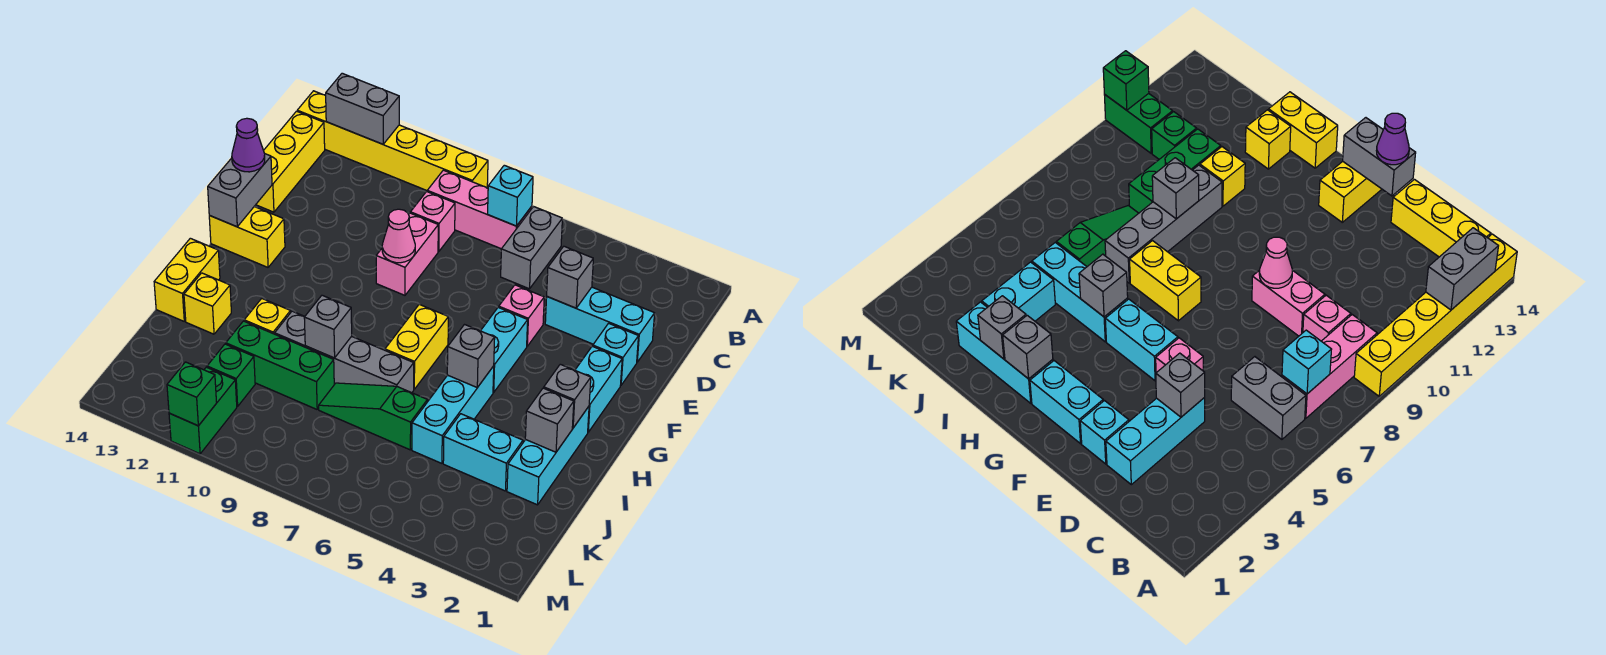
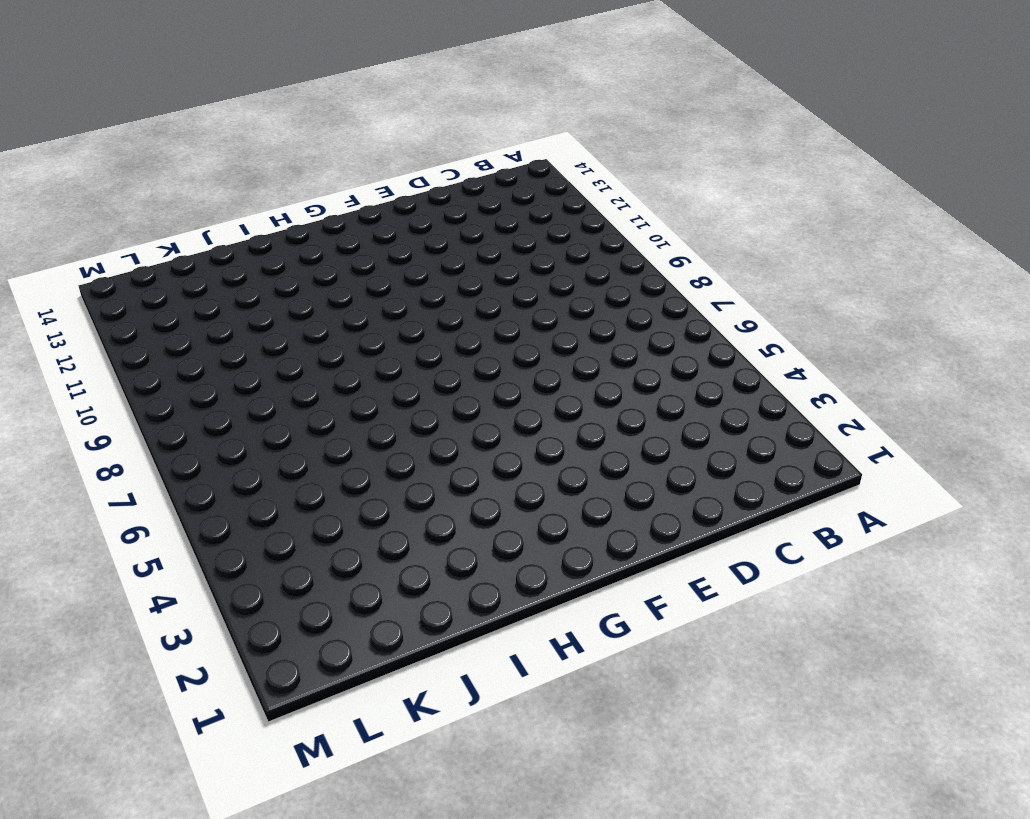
none -> yellow brick A9:A14 level 1
none -> grey brick B6:C6 level 1
none -> pink brick B7:B9 level 1
none -> yellow brick B14:D14 level 1

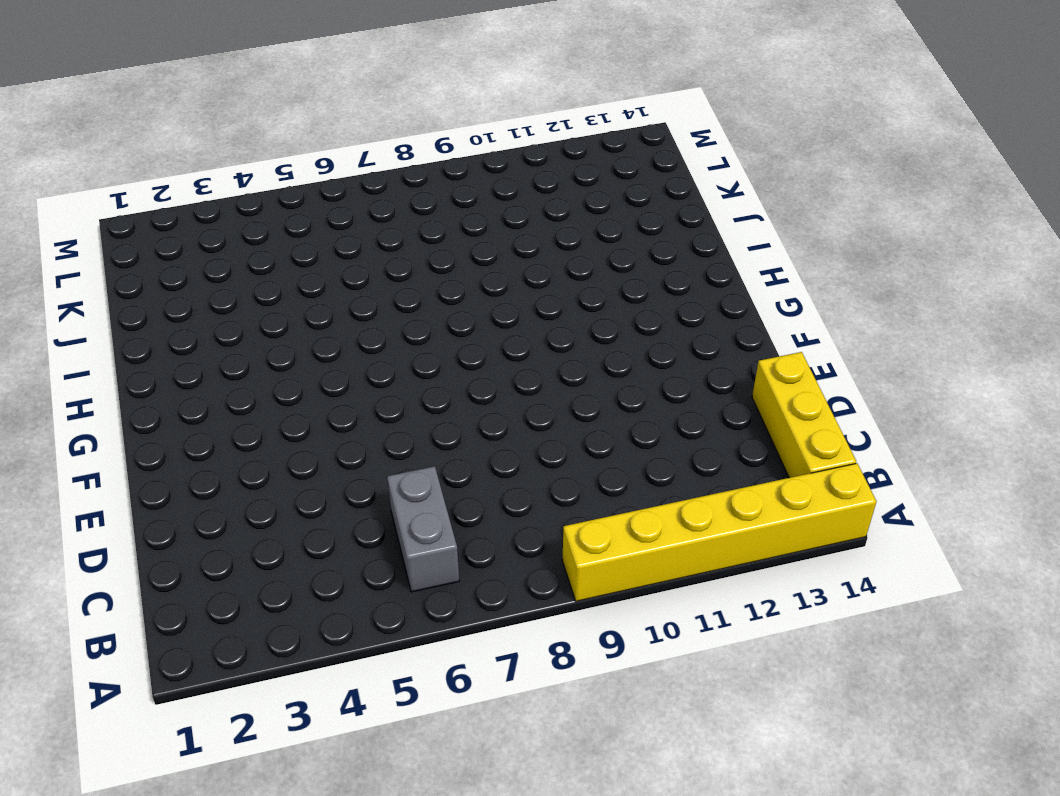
none -> pink brick B7:B9 level 1
none -> pink brick C9 level 1
none -> cyan brick D2:D4 level 1
none -> pink brick D9:E9 level 1

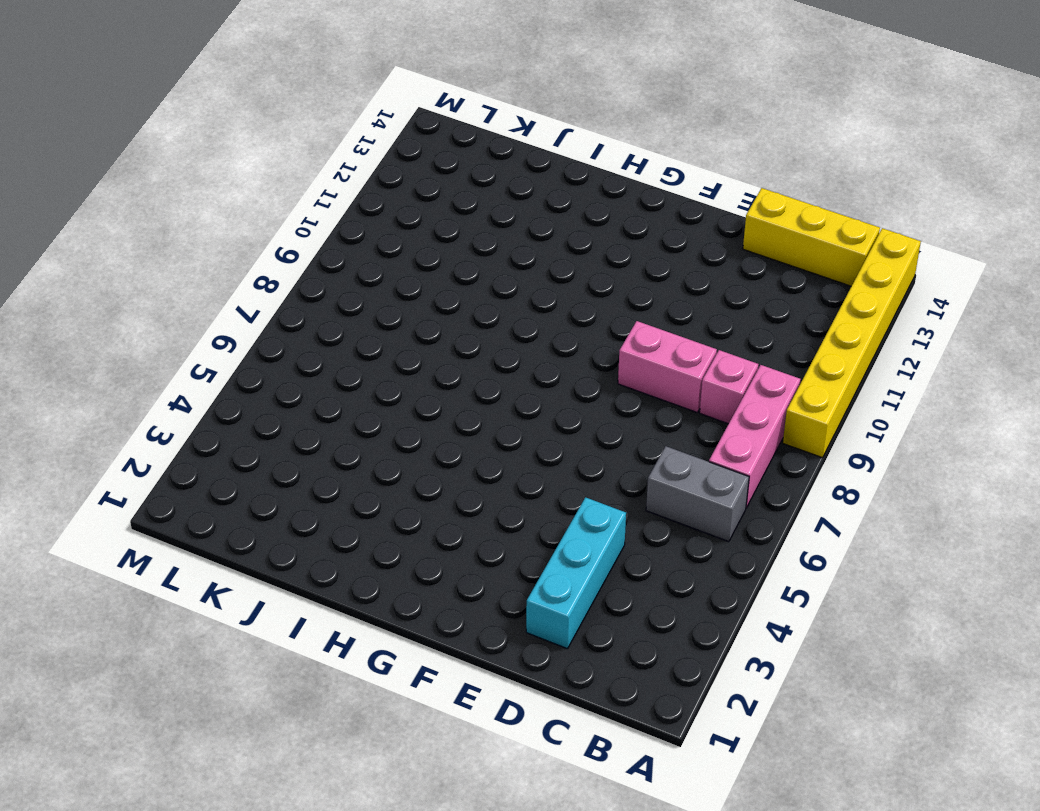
none -> cyan brick E2 level 1
none -> pink brick E5 level 1
none -> cyan brick F2:G2 level 1
none -> cyan brick F5:G5 level 1

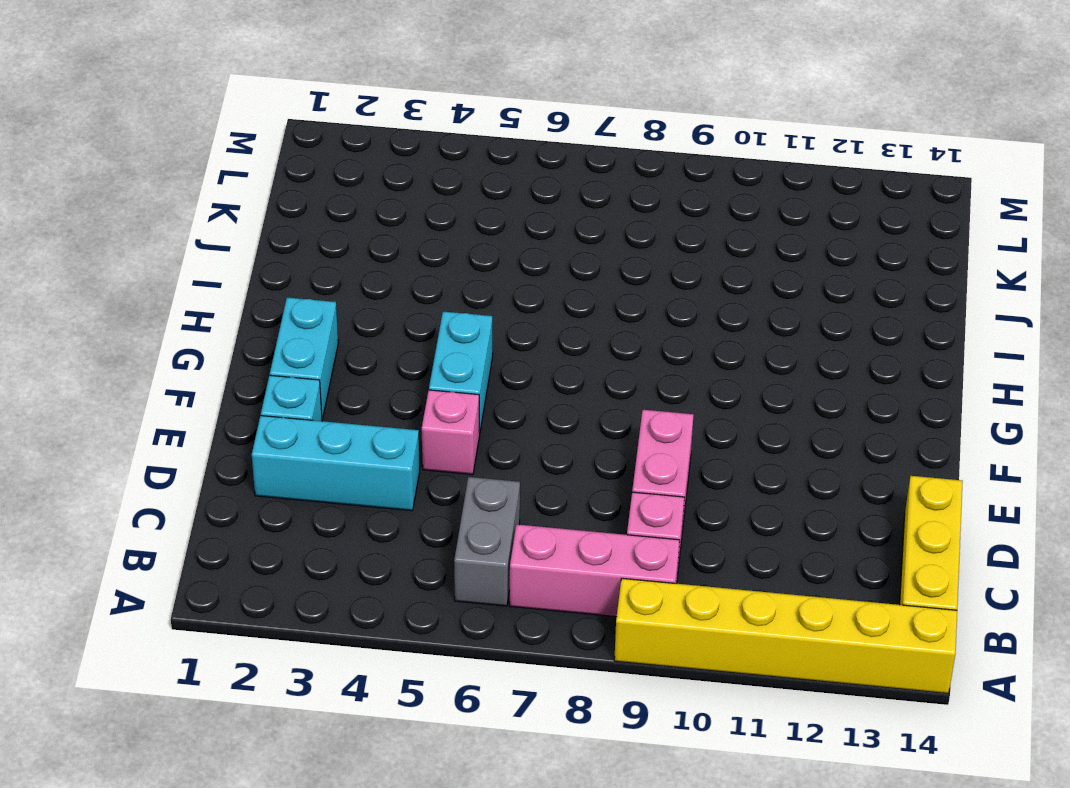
none -> yellow brick F13:F14 level 1
none -> yellow brick G7:H7 level 1
none -> cyan brick H2:J2 level 1
none -> cyan brick H5:J5 level 1

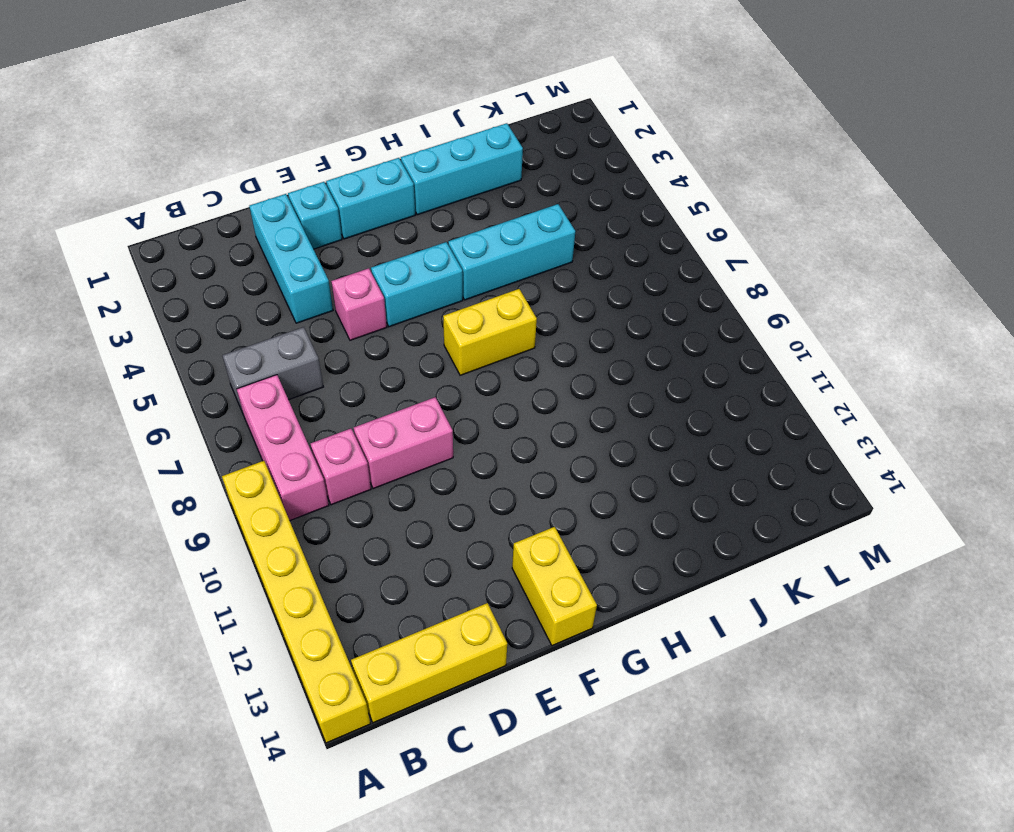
none -> yellow brick H14:I14 level 1
none -> grey brick I7:I10 level 1
none -> yellow brick I11 level 1
none -> yellow brick I13 level 1

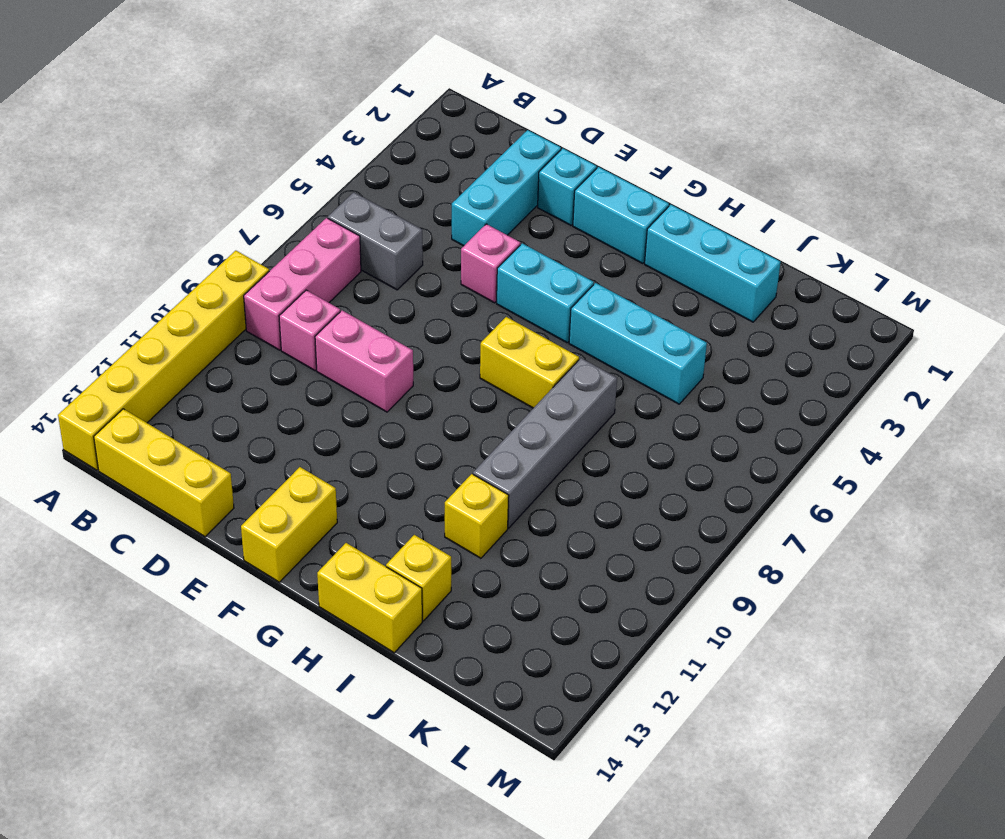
none -> cyan brick J3:J4 level 1
none -> green slope J6:J8 level 1 top 6
none -> green brick J9:J11 level 1
none -> green brick K11 level 1

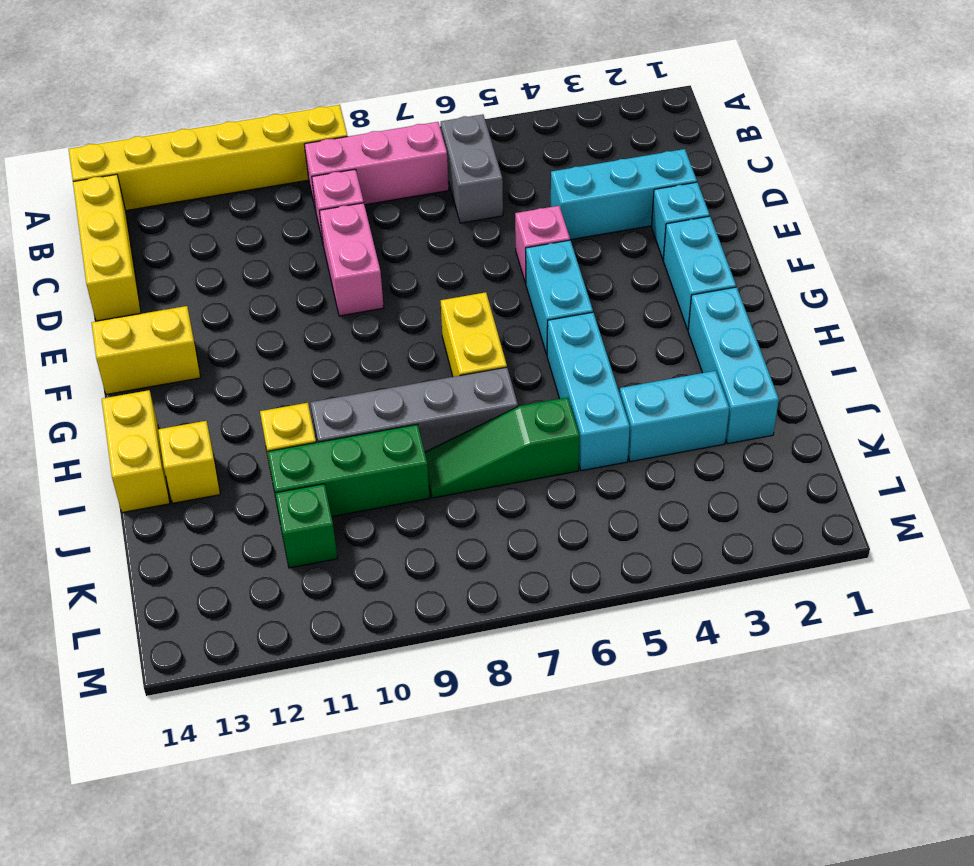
none -> green brick L11:M11 level 1
none -> grey brick A12:A13 level 2
none -> cyan brick B7 level 2
none -> grey brick D4 level 2

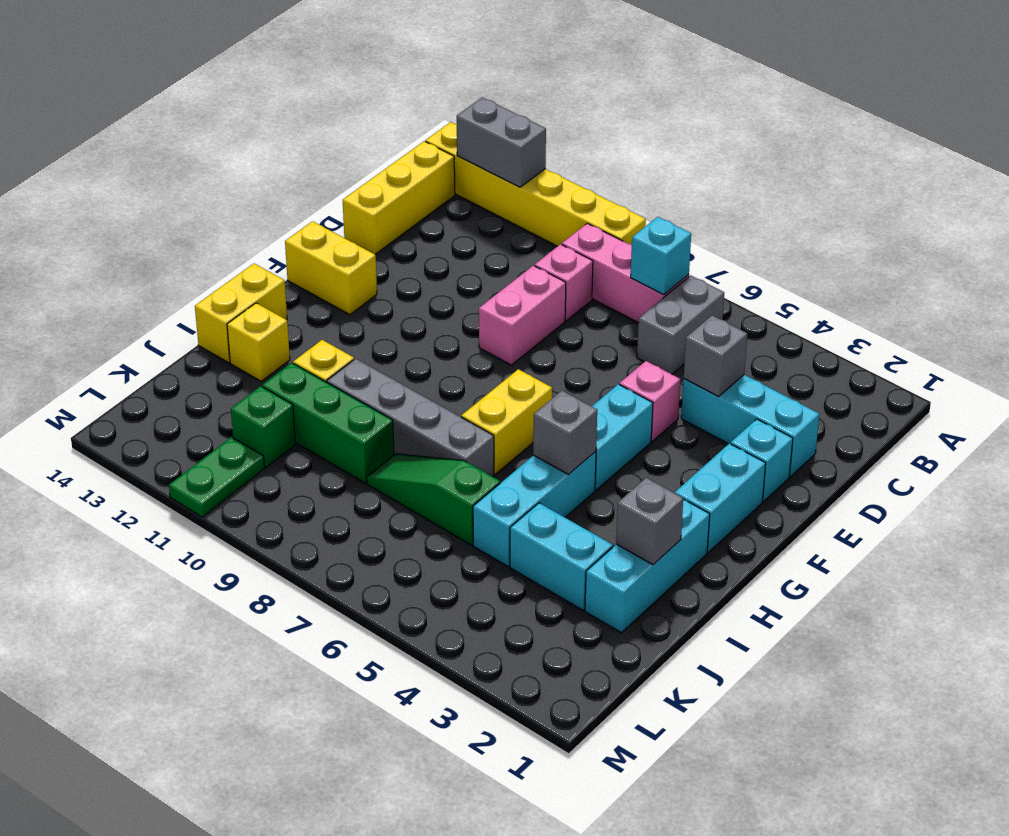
green plate L11:M11 level 1 -> green brick L11:M11 level 1
none -> pink cone E9 level 2
none -> grey brick E14:F14 level 2
none -> grey brick H2 level 2
none -> grey brick I9 level 2

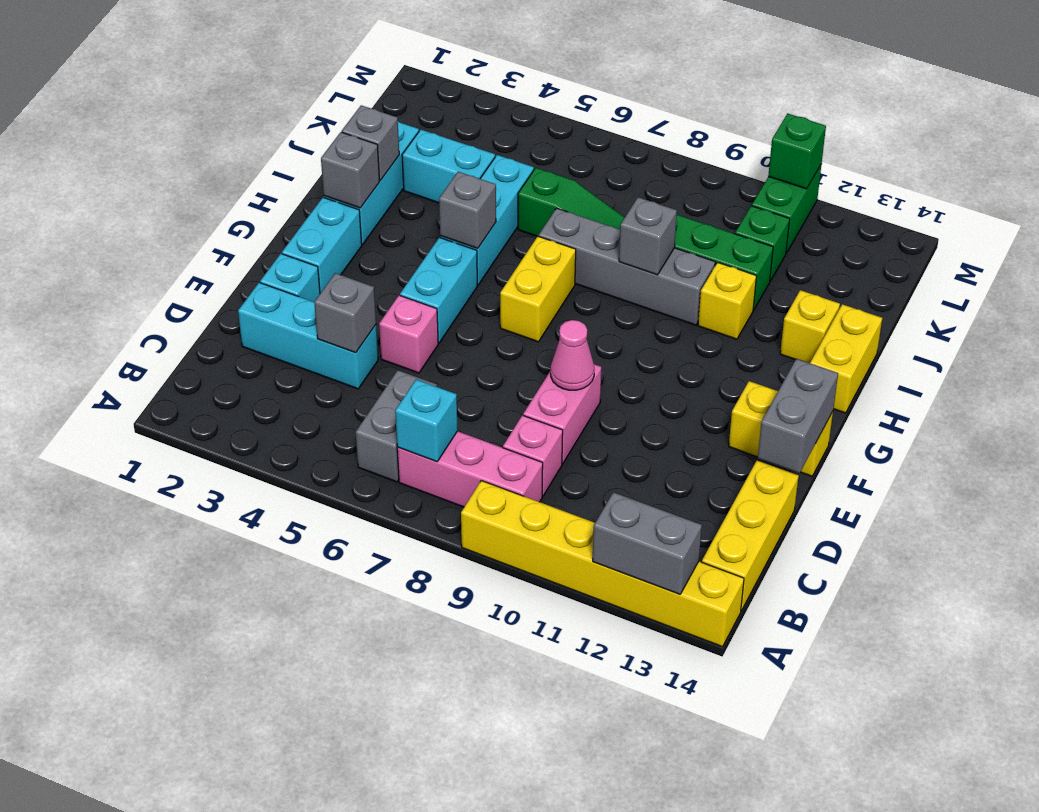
none -> purple cone E14 level 3

